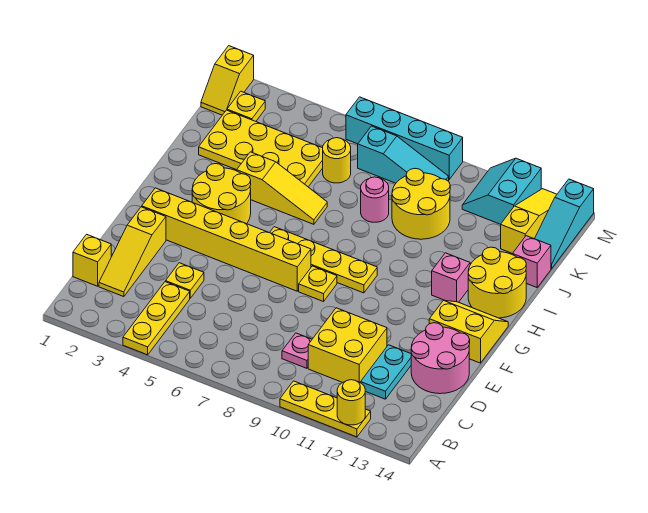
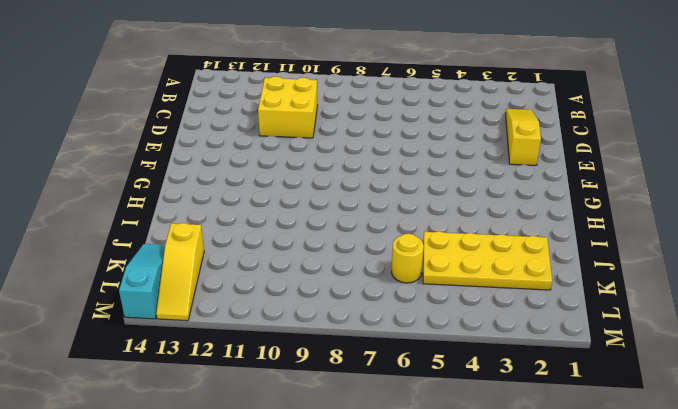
none -> yellow plate A4:C4 level 1
none -> yellow plate A10:A12 level 1
none -> yellow brick C1 level 1
none -> pink plate C9 level 1

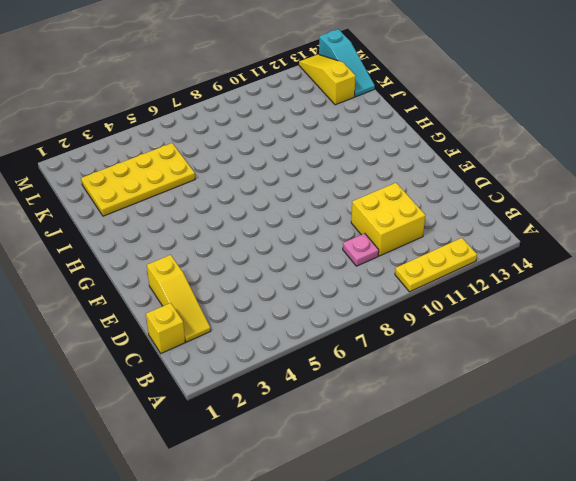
none -> yellow plate A4:C4 level 1
none -> cyan plate C12:D12 level 1
none -> yellow plate D4 level 1
none -> pink round brick D13:E14 level 1

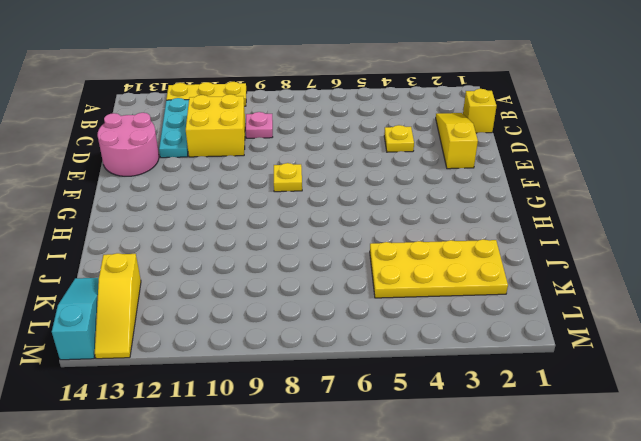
cyan plate B12:D12 level 1 -> cyan plate C12:D12 level 1
none -> yellow plate A4:C4 level 1
none -> yellow brick F2:F7 level 1
none -> yellow slope F13:G14 level 1 top F
none -> yellow round brick G3:H4 level 1

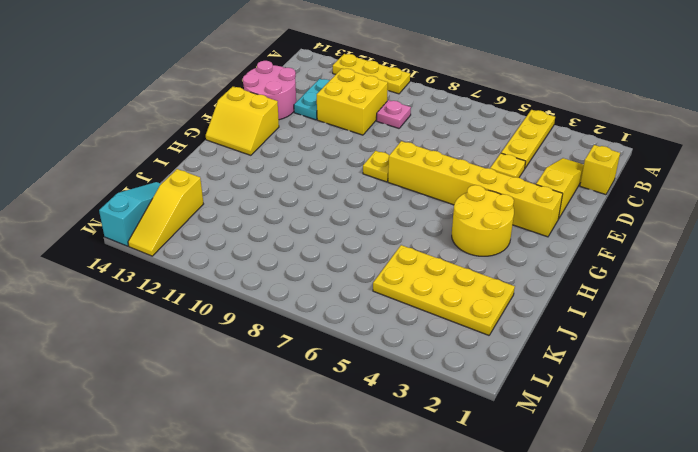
none -> yellow plate G6:G9 level 1
none -> pink brick H12 level 1
none -> yellow round brick H13:I14 level 1
none -> yellow slope I4:I6 level 1 top 4

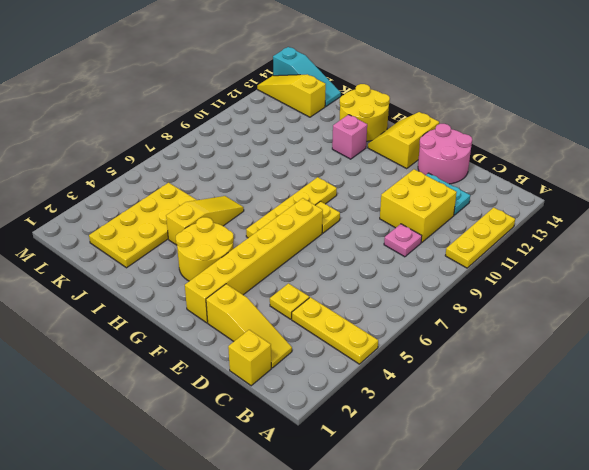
none -> pink round brick J8 level 1
none -> yellow round brick J9:K10 level 1
none -> pink brick J14 level 1
none -> yellow round brick K6 level 1

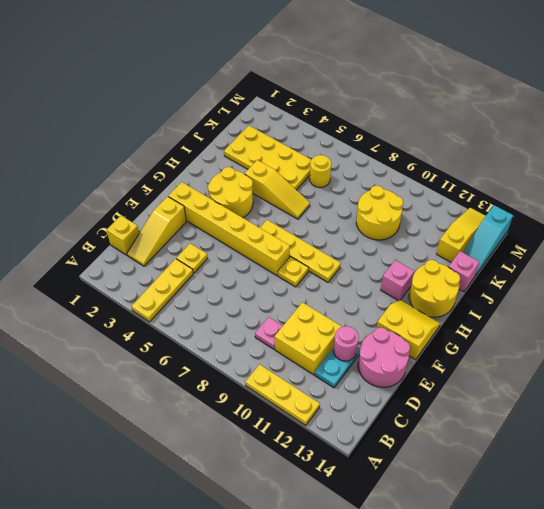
pink round brick D12 level 2 -> pink round brick J8 level 1
none -> yellow slope L1:M1 level 1 top M
none -> yellow plate L2 level 1
none -> cyan slope L7:L9 level 1 top 7
none -> cyan slope L11:M12 level 1 top 12

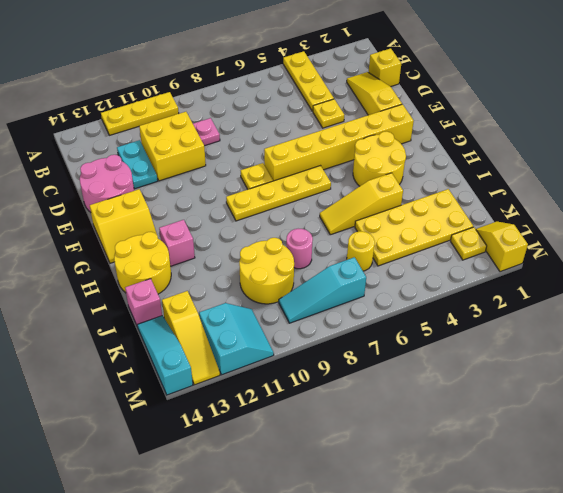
none -> cyan brick M6:M9 level 1
none -> yellow round brick A12 level 2

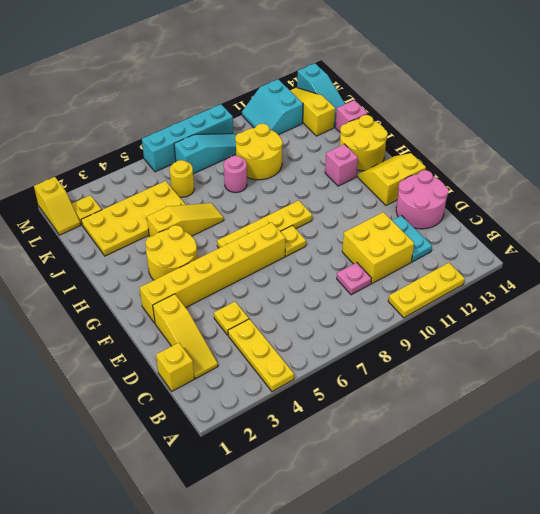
none -> yellow round brick A12 level 2

